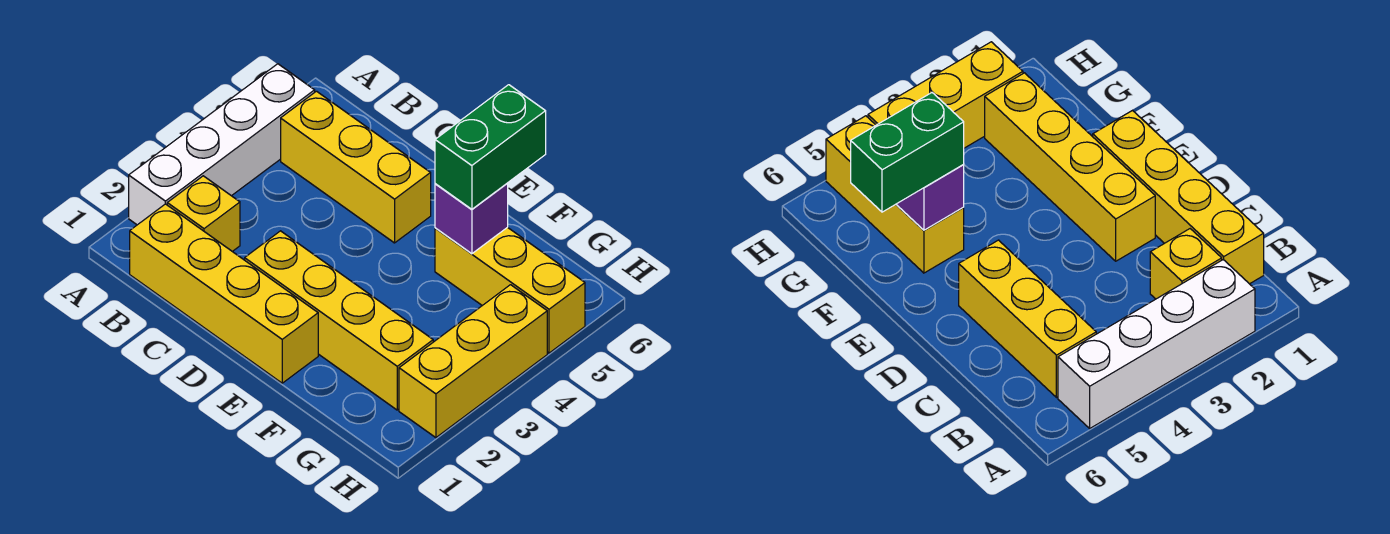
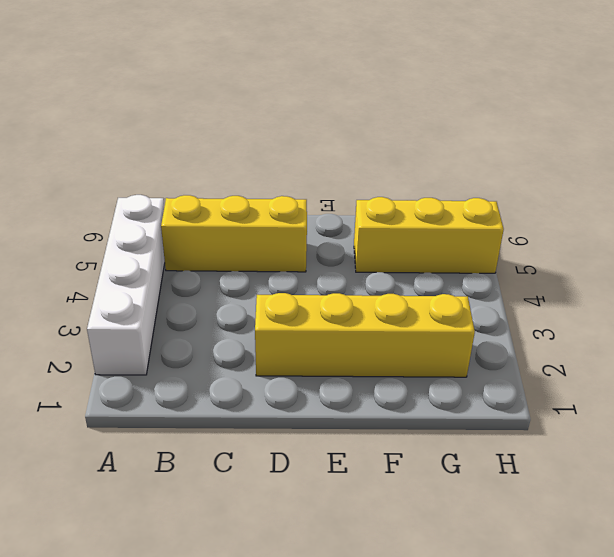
none -> yellow brick B1:E1 level 1
none -> yellow brick B2 level 1

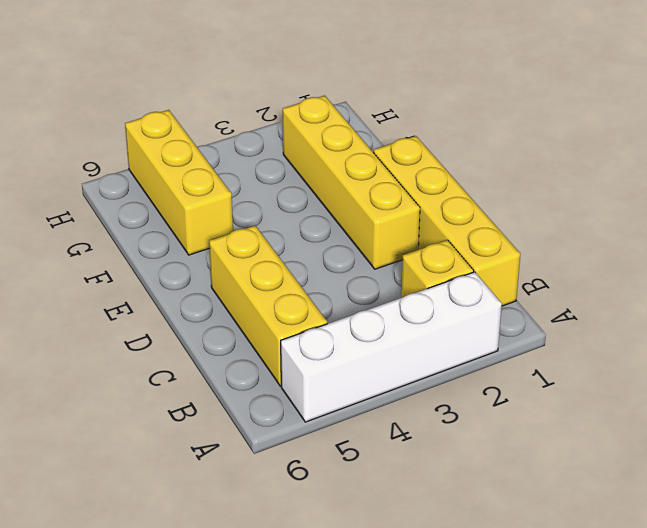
none -> yellow brick H2:H4 level 1
none -> purple brick F5 level 2

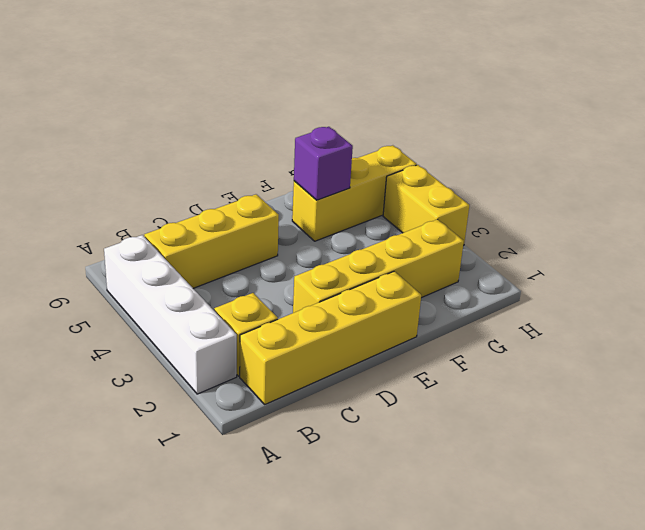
yellow brick H3:H4 level 1 -> yellow brick H2:H4 level 1
none -> green brick F5:F6 level 3

